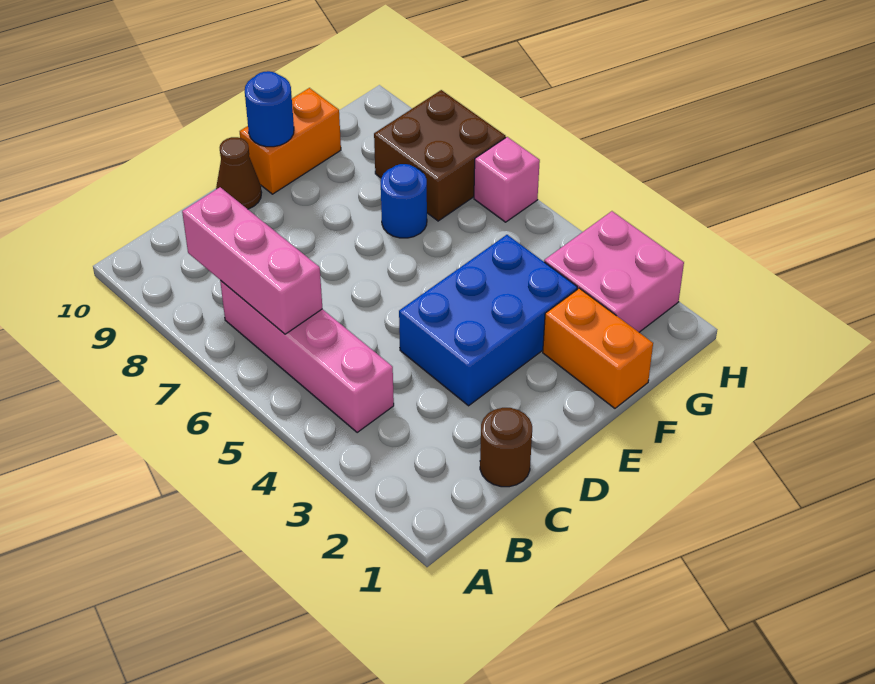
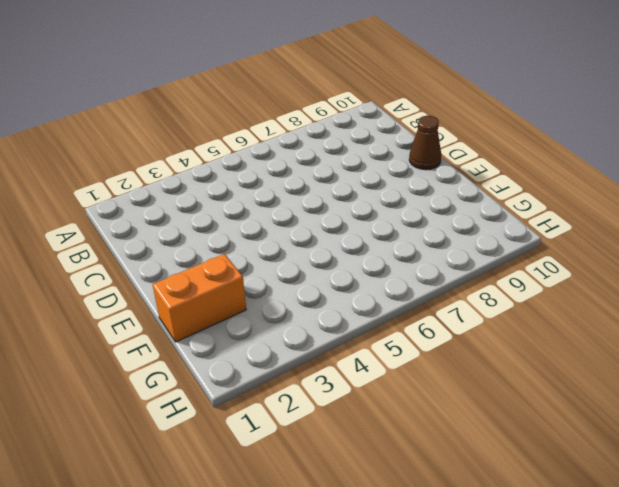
none -> pink brick B4:B7 level 1
none -> brown round brick C1 level 1
none -> blue brick D3:F4 level 1

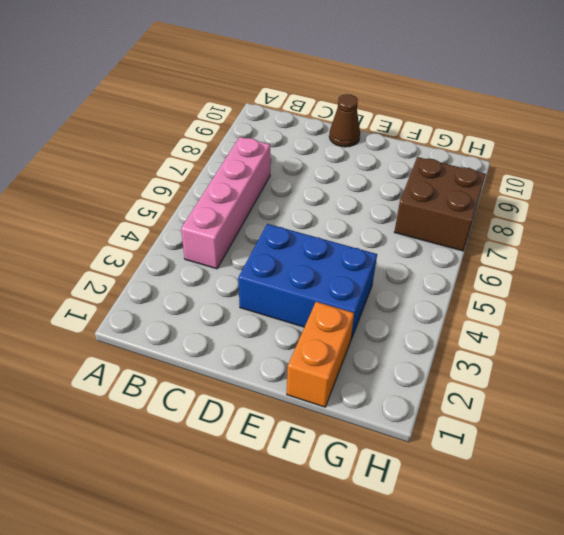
none -> brown round brick C1 level 1
none -> orange brick E10:F10 level 1
none -> blue round brick F7 level 1

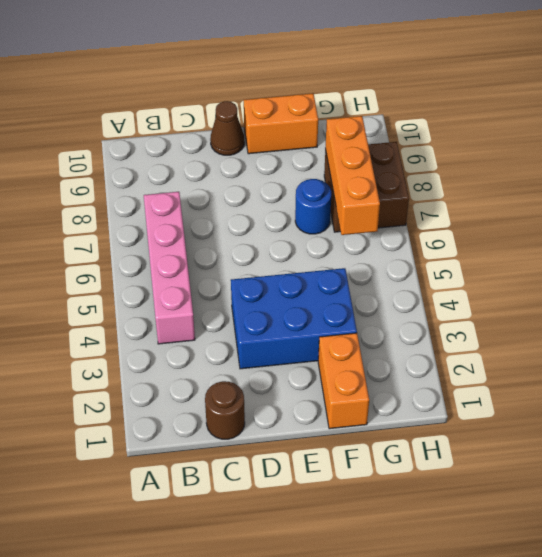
orange brick G6:G8 level 2 -> none
none -> pink brick G2:H3 level 1
none -> pink brick H6 level 1
none -> pink brick B6:B8 level 2

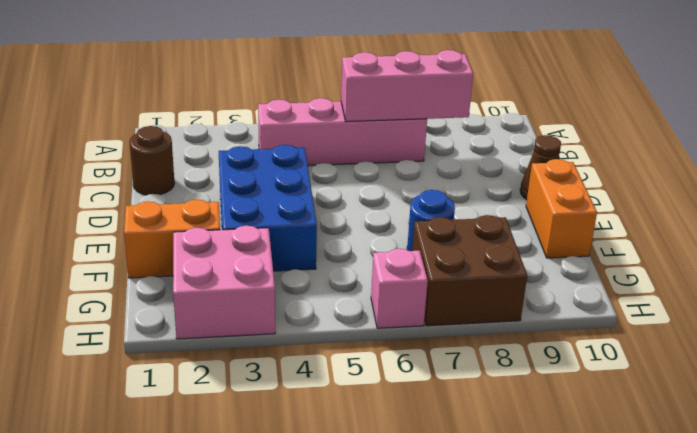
none -> blue round brick E10 level 2

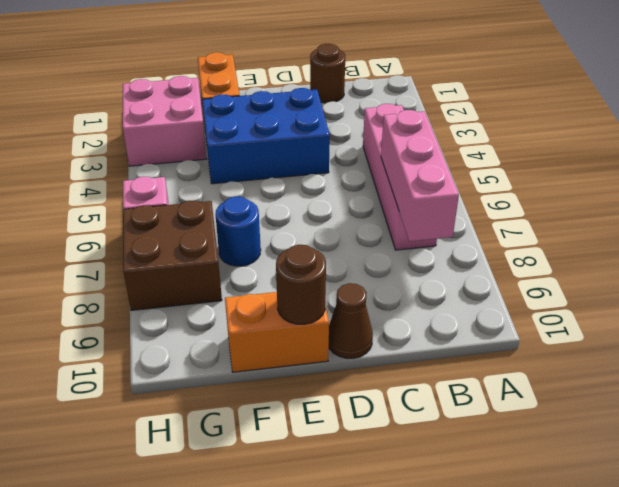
brown round brick E10 level 2 -> blue round brick E10 level 2

